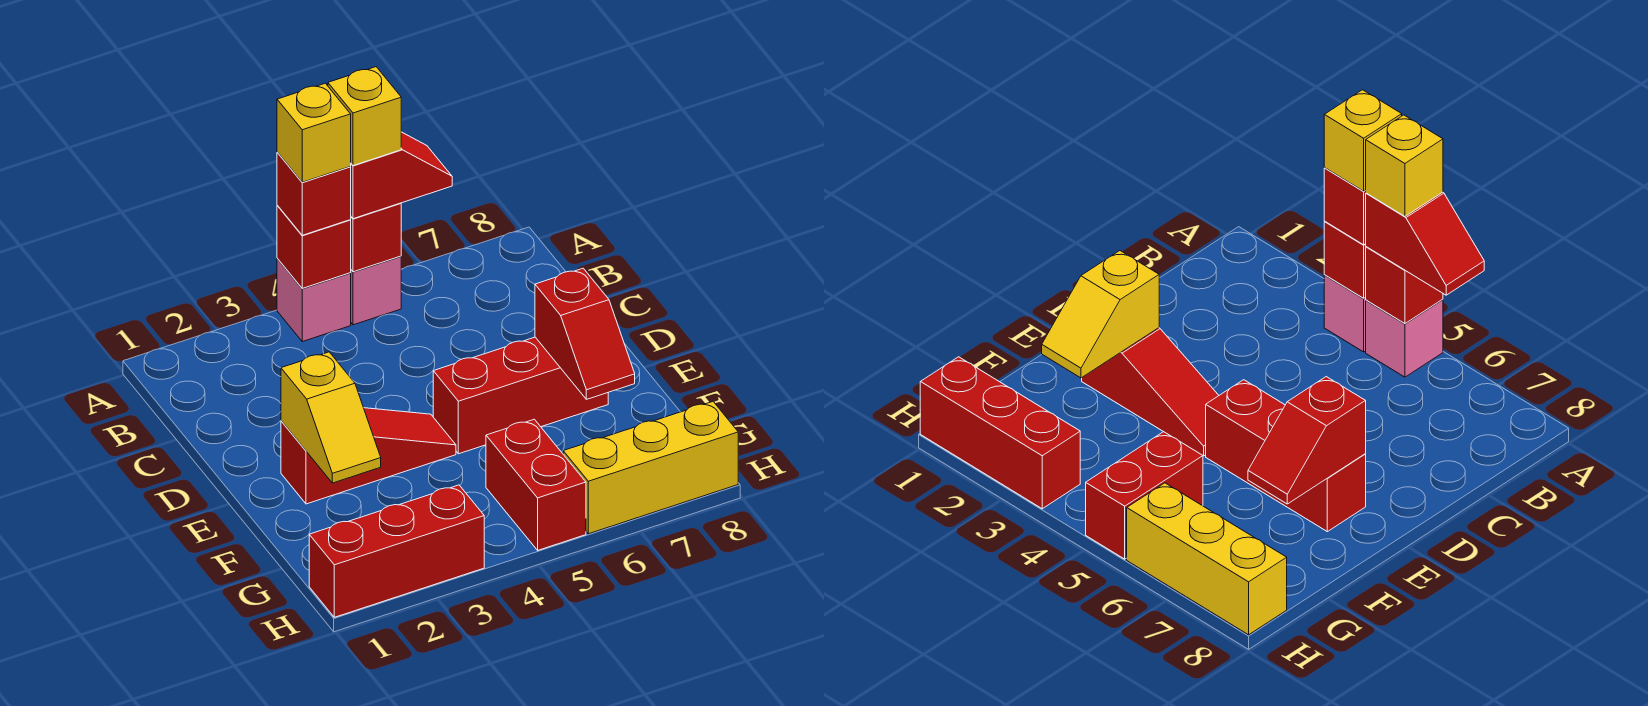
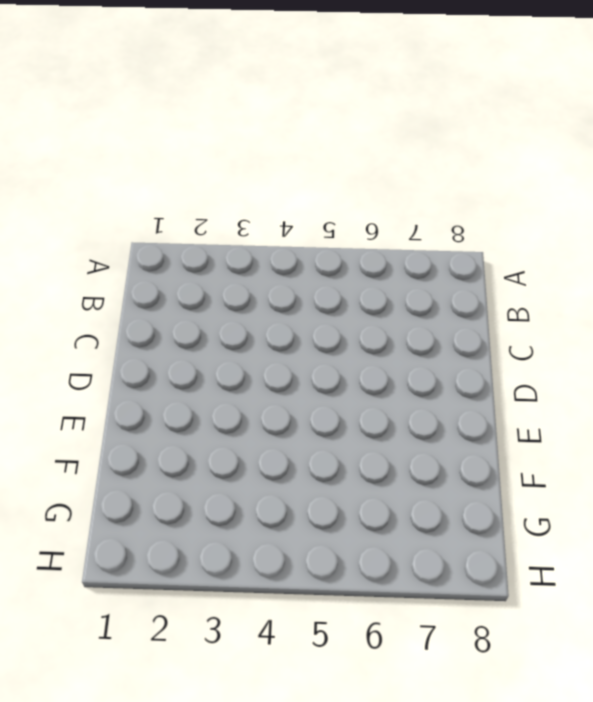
none -> pink brick A4 level 1
none -> pink brick A5 level 1
none -> red slope E2:E4 level 1 top 2

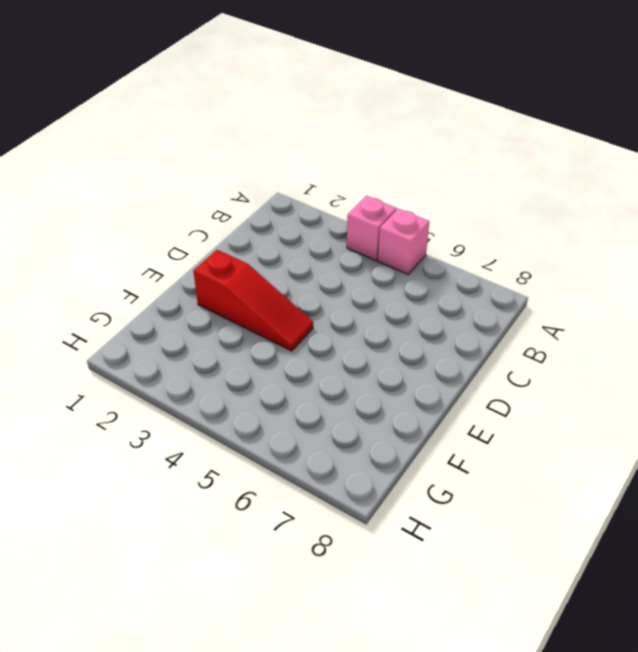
none -> red brick E5:E7 level 1
none -> red brick G5:H5 level 1
none -> red brick H1:H3 level 1

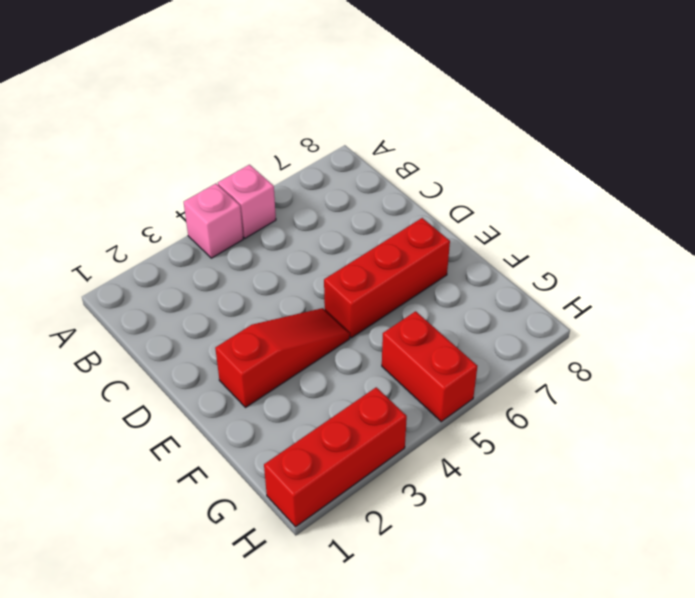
none -> yellow brick H6:H8 level 1
none -> red brick A4 level 2
none -> red brick A5 level 2

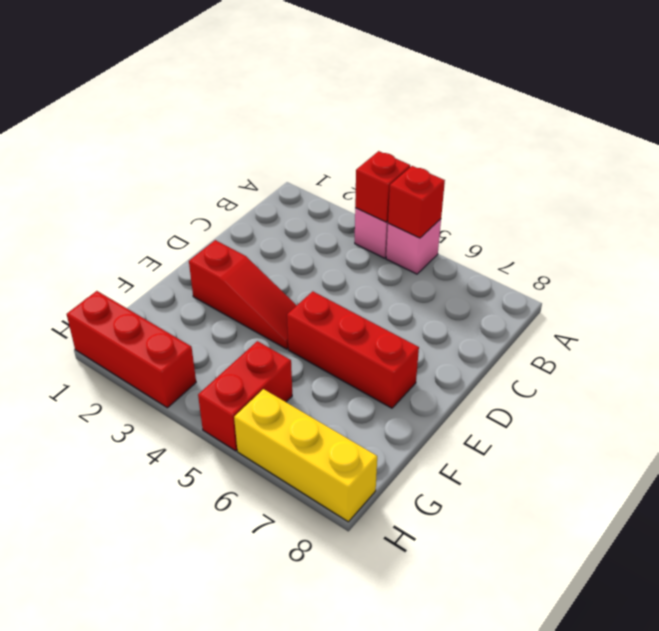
none -> yellow slope E2:F2 level 2 top E
none -> red slope E7:F7 level 2 top E
none -> red brick A4 level 3

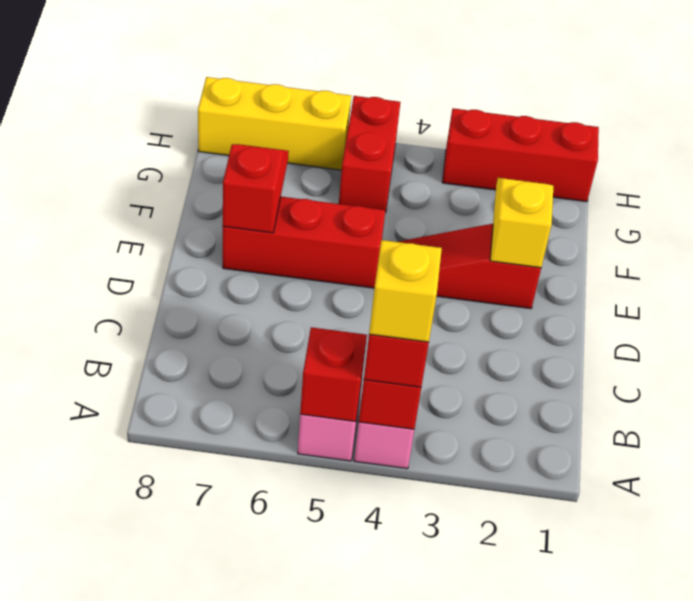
none -> red slope A5:A6 level 3 top 5
none -> yellow brick A5 level 4

